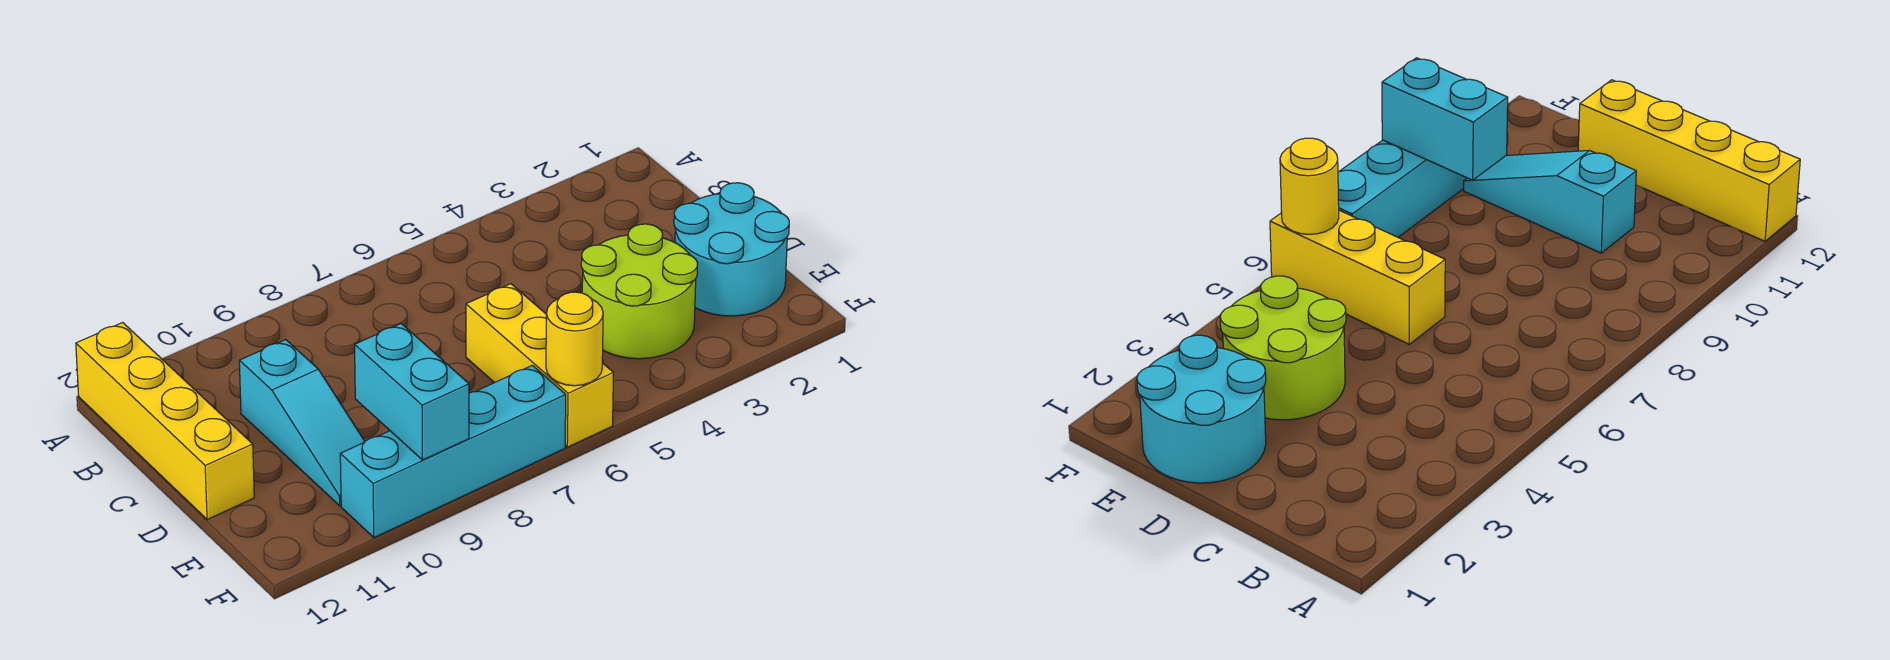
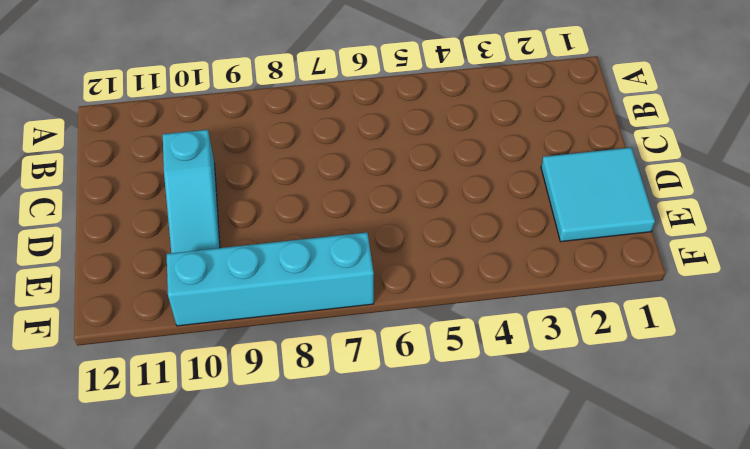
cyan tile D1:E2 level 1 -> cyan round brick D1:E2 level 1
none -> yellow brick A12:D12 level 1
none -> lime round brick D3:E4 level 1

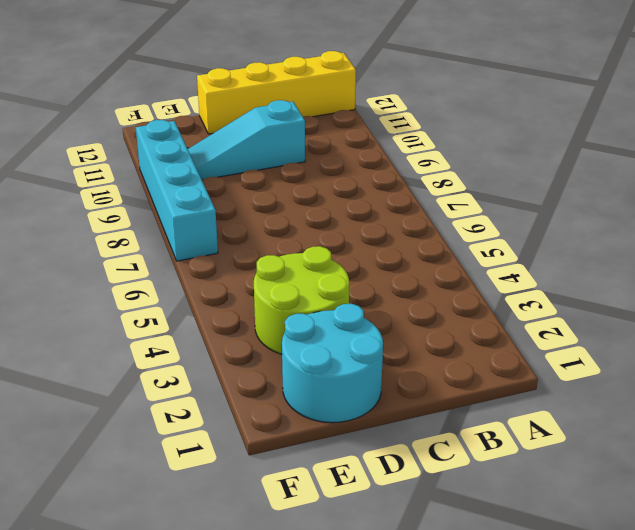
none -> yellow brick D6:F6 level 1
none -> cyan brick E9:F9 level 2

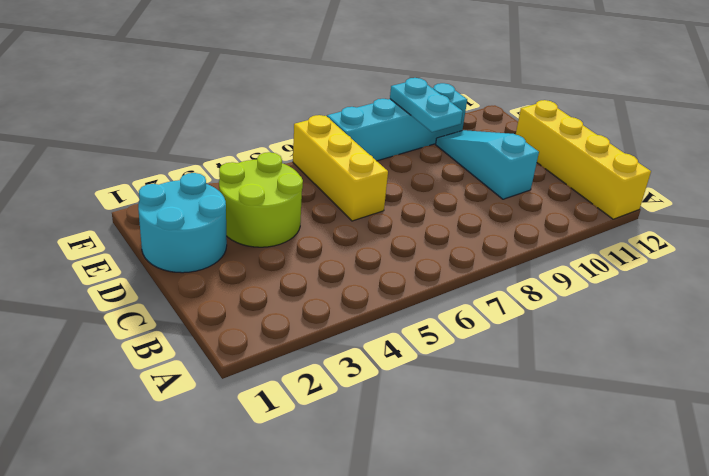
cyan plate E9:F9 level 2 -> cyan brick E9:F9 level 2
none -> yellow round brick F6 level 2

